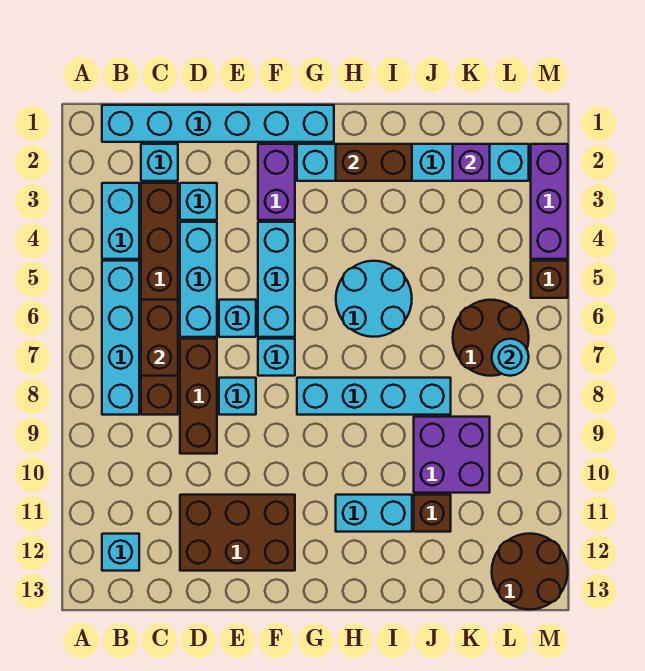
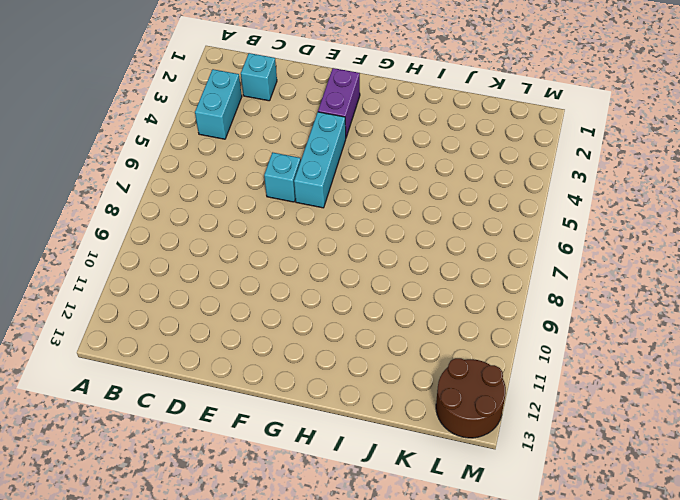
none -> cyan brick B1:G1 level 1
none -> cyan brick B5:B8 level 1
none -> cyan brick B12 level 1

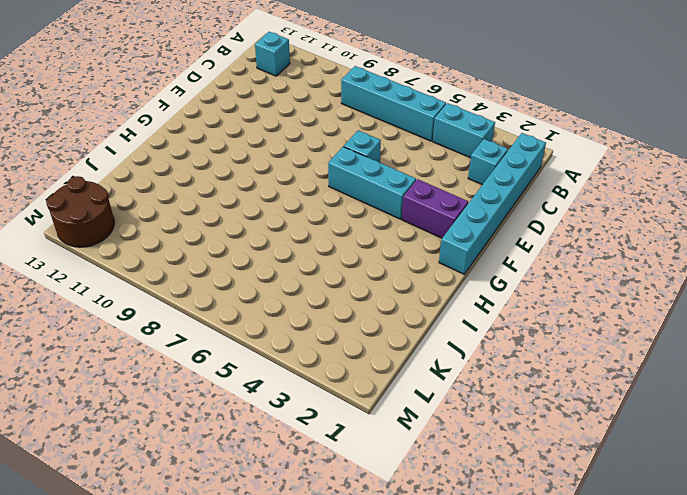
none -> brown brick C3:C8 level 1
none -> cyan brick D3 level 1
none -> cyan brick D4:D6 level 1

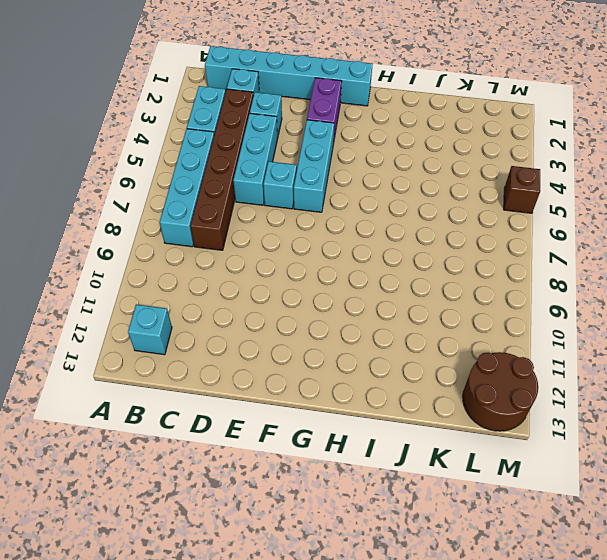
none -> brown brick D7:D9 level 1
none -> brown brick D11:F12 level 1
none -> cyan brick E8 level 1

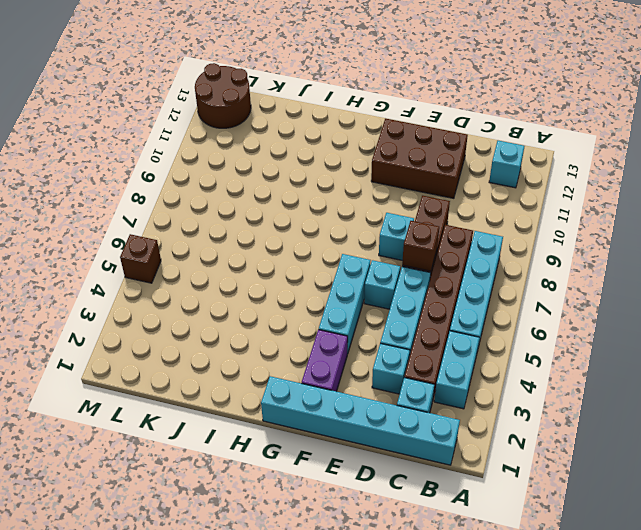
brown brick D7 level 2 -> brown brick J11 level 1
none -> cyan brick F7 level 1
none -> cyan brick G2:L2 level 1
none -> cyan brick G8:J8 level 1

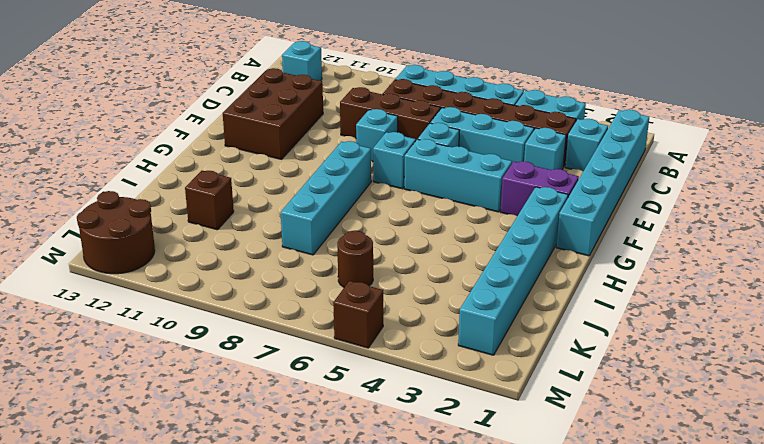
brown round brick K6 level 1 -> brown round brick K6:L7 level 1
none -> cyan round brick H5:I6 level 1
none -> cyan brick H11:I11 level 1
none -> purple brick J9:K10 level 1

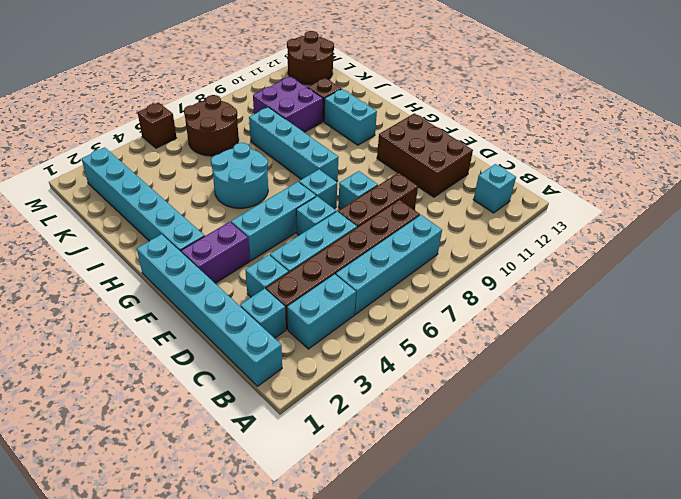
none -> purple brick M2:M4 level 1
none -> brown brick C6:C7 level 2
none -> brown brick H2:I2 level 2

